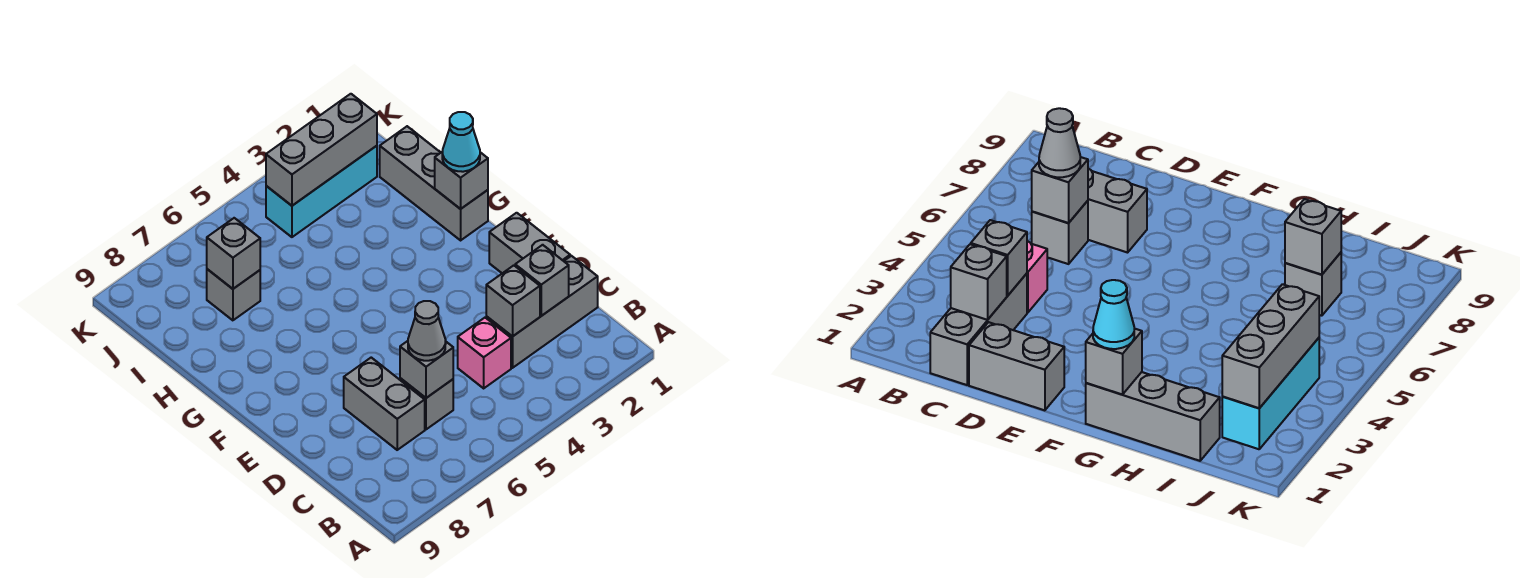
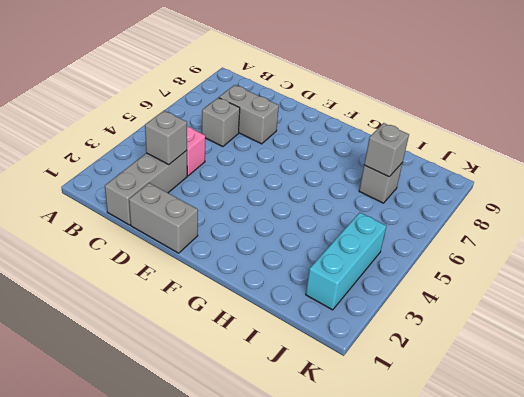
none -> grey brick G1:I1 level 1
none -> grey brick C2 level 2
none -> grey brick C6 level 2

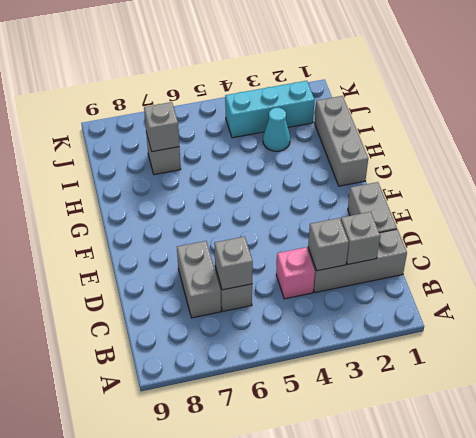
cyan cone I3 level 1 -> cyan cone G1 level 3
none -> grey brick G1 level 2
none -> grey brick J2:J4 level 2
none -> grey cone C6 level 3

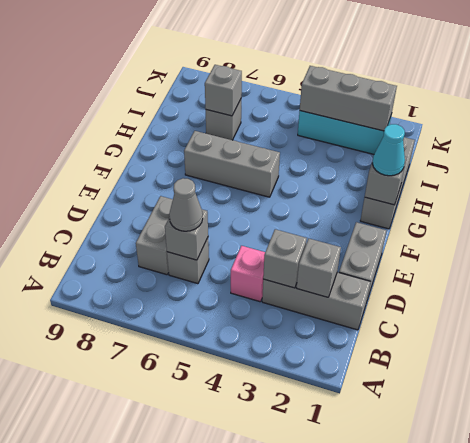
grey brick G5:G7 level 1 -> none

